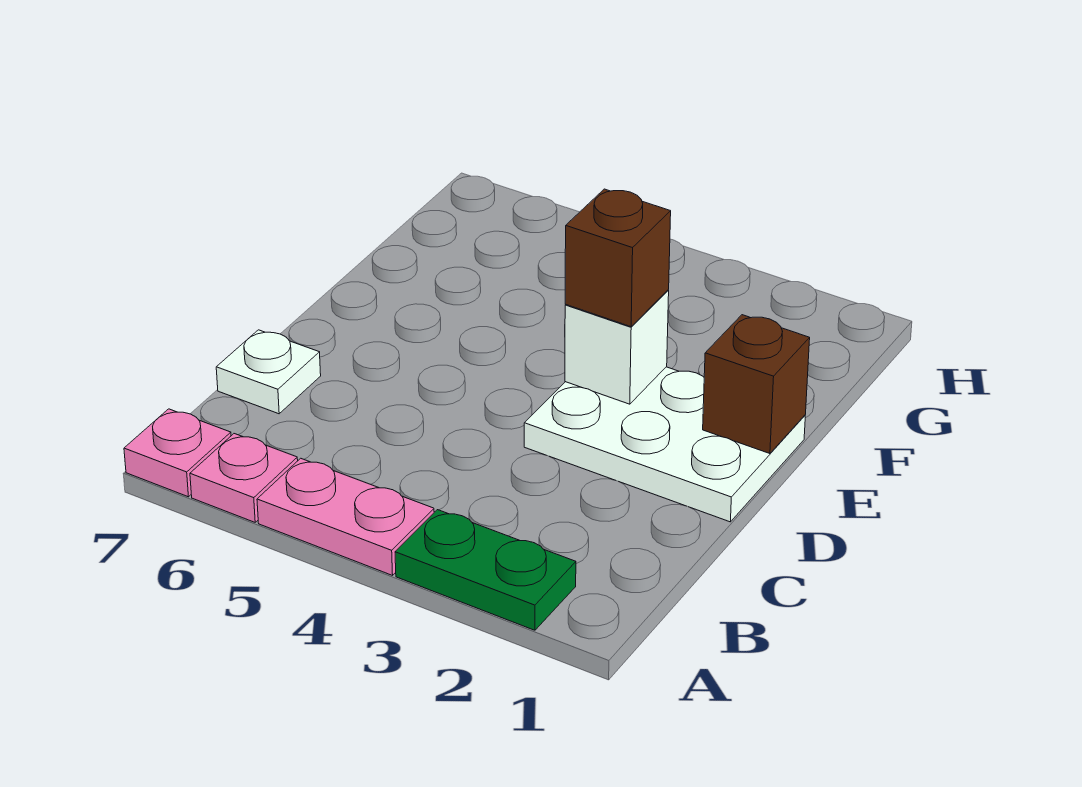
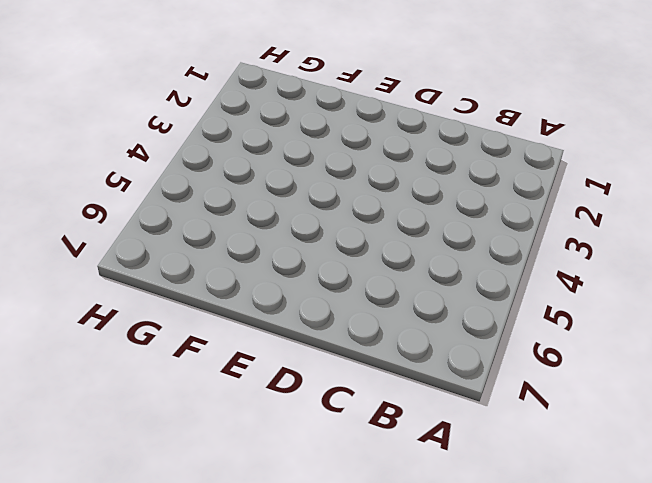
none -> green plate A2:A3 level 1
none -> pink plate A4:A5 level 1

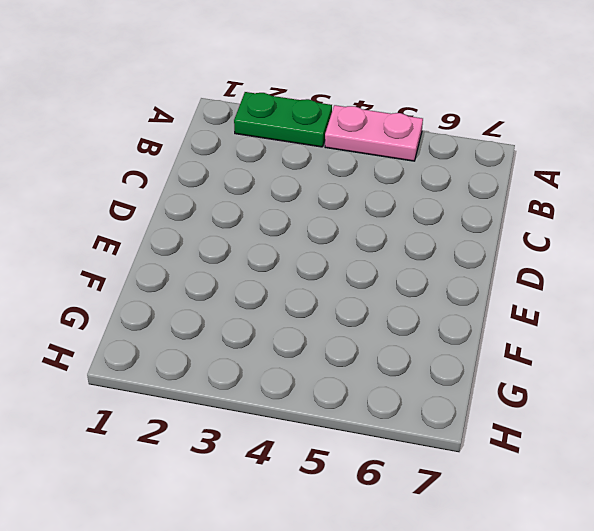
none -> pink plate A6 level 1
none -> pink plate A7 level 1

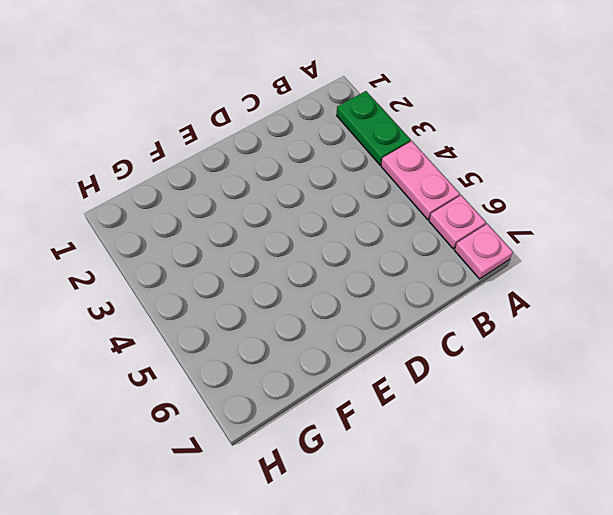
none -> white plate C7 level 1
none -> white plate D1:E3 level 1

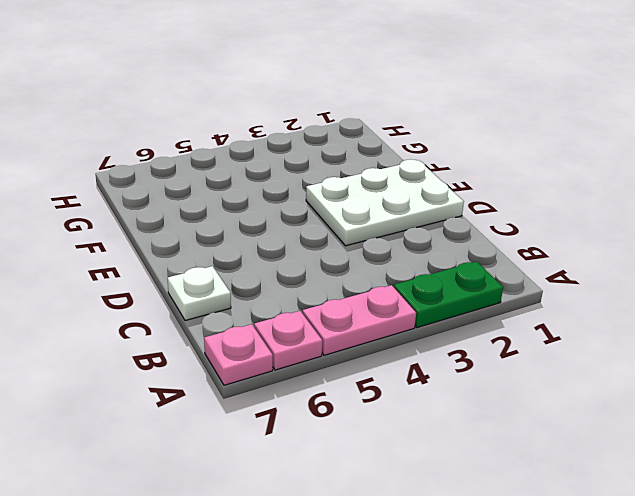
none -> brown brick E1 level 2
none -> white brick E3 level 2

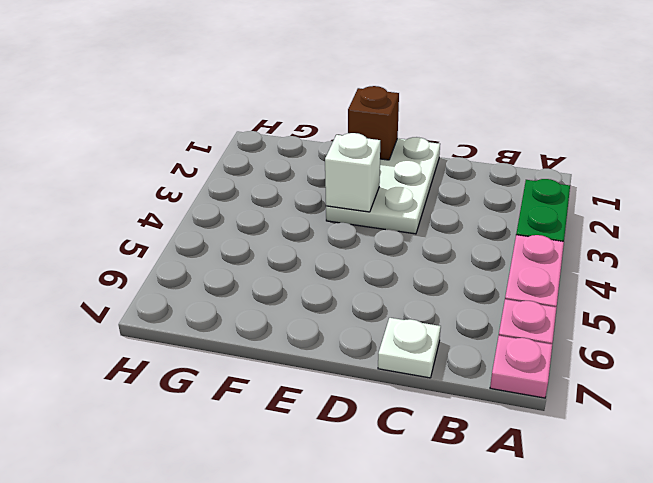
none -> brown brick E3 level 3

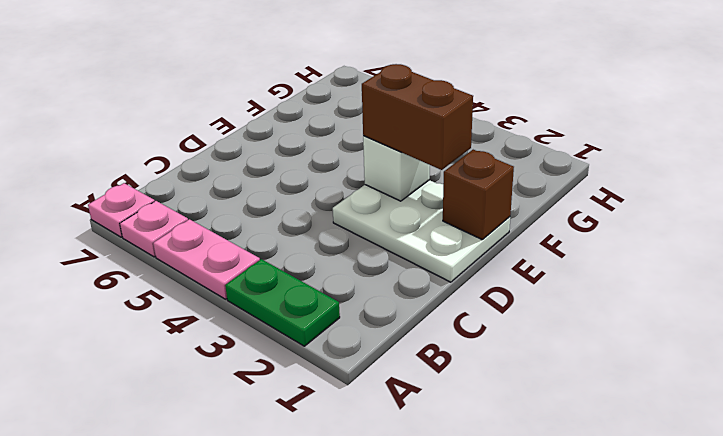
brown brick E2:E3 level 3 -> brown brick E3 level 3
none -> white plate C7 level 1

